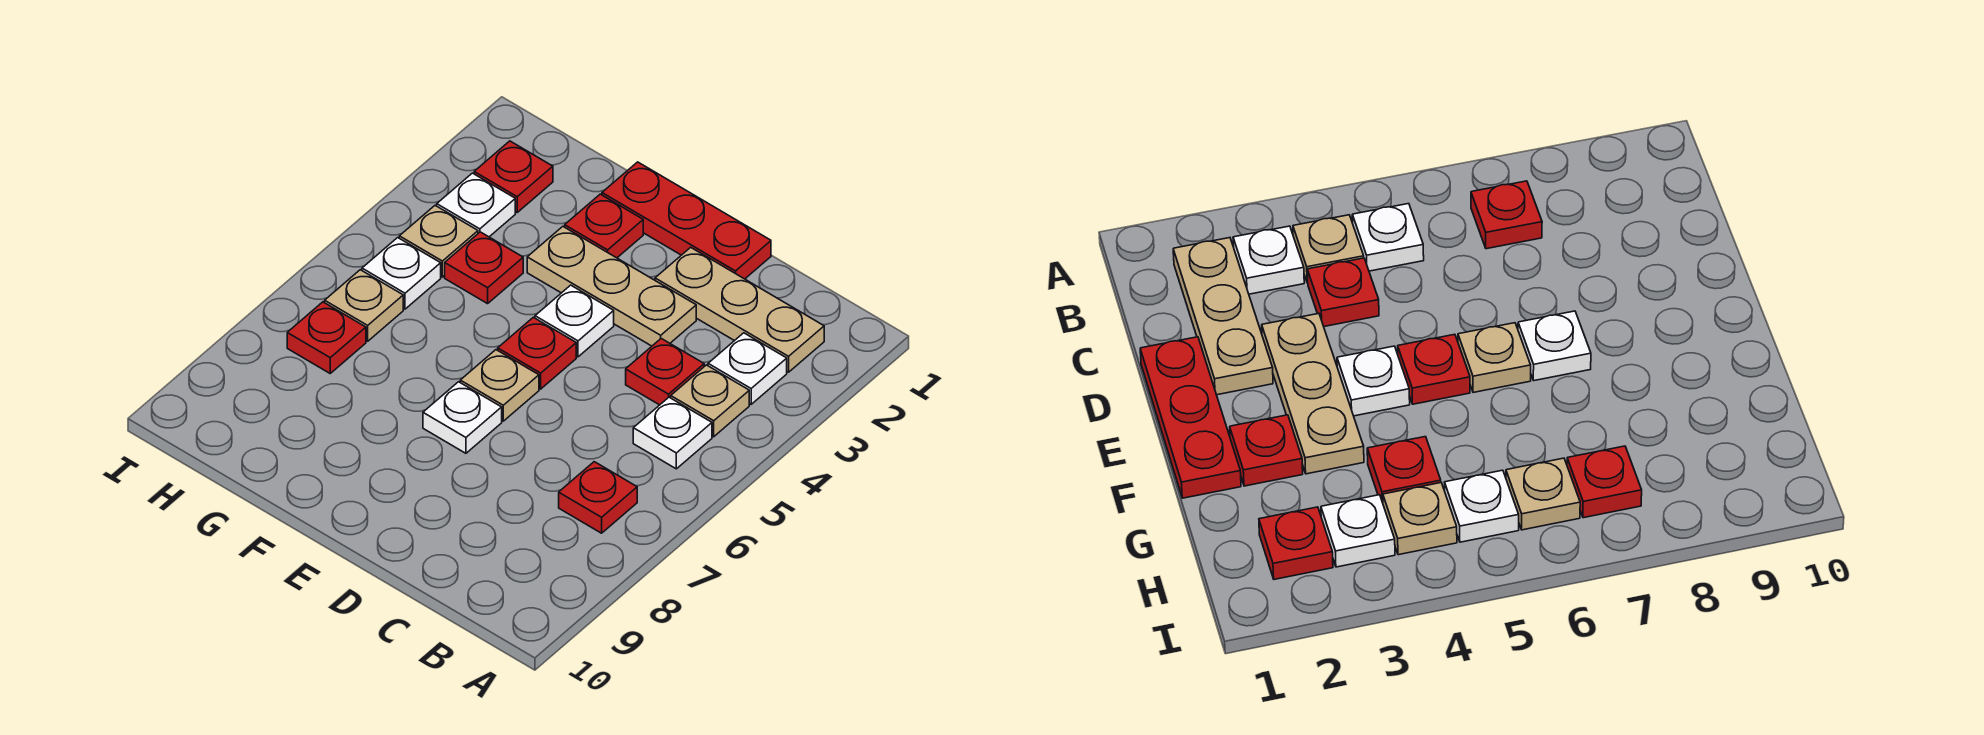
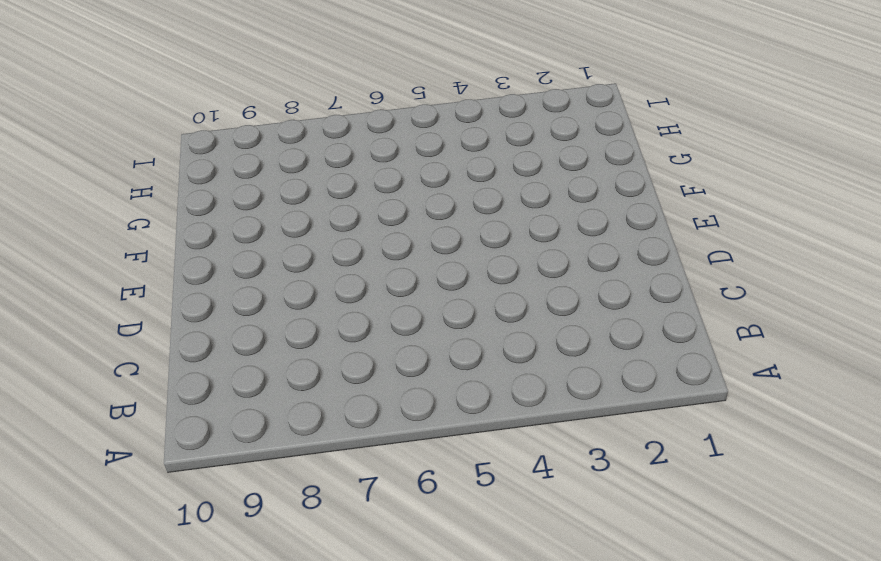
none -> tan plate B2:D2 level 1
none -> white plate B3 level 1
none -> tan plate B4 level 1

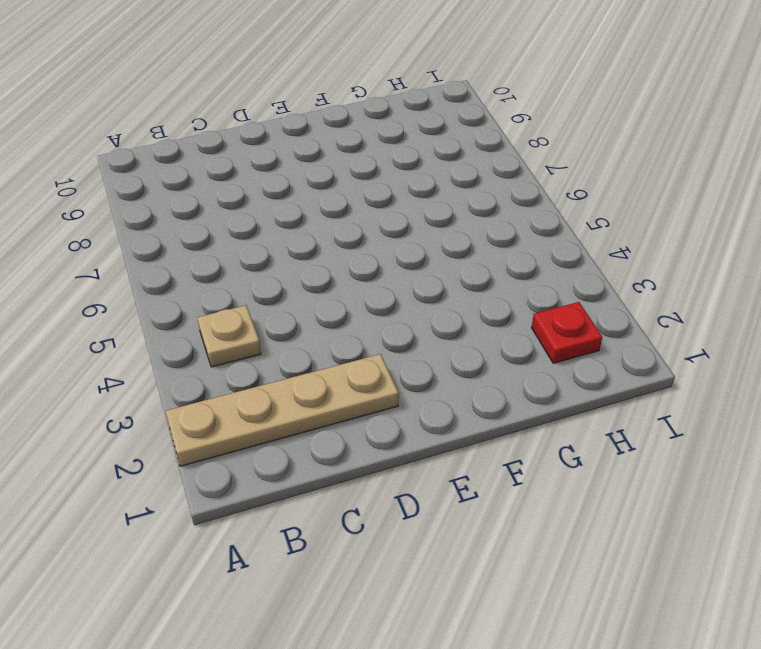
tan plate A2:D2 level 1 -> tan plate B2:D2 level 1
none -> white plate B3 level 1
none -> white plate B5 level 1
none -> red plate B7 level 1

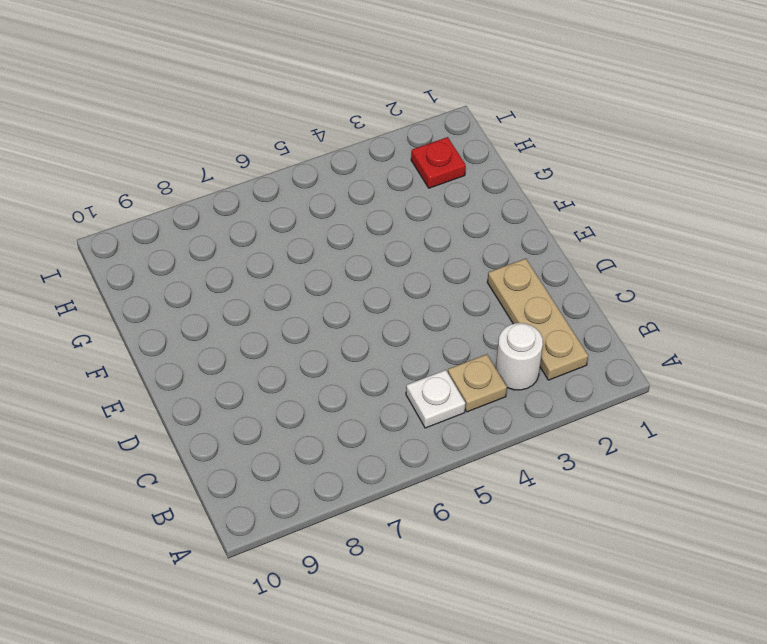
white round brick B3 level 1 -> white plate B3 level 1
none -> red plate B7 level 1
none -> red plate C4 level 1
none -> red plate D1:F1 level 1

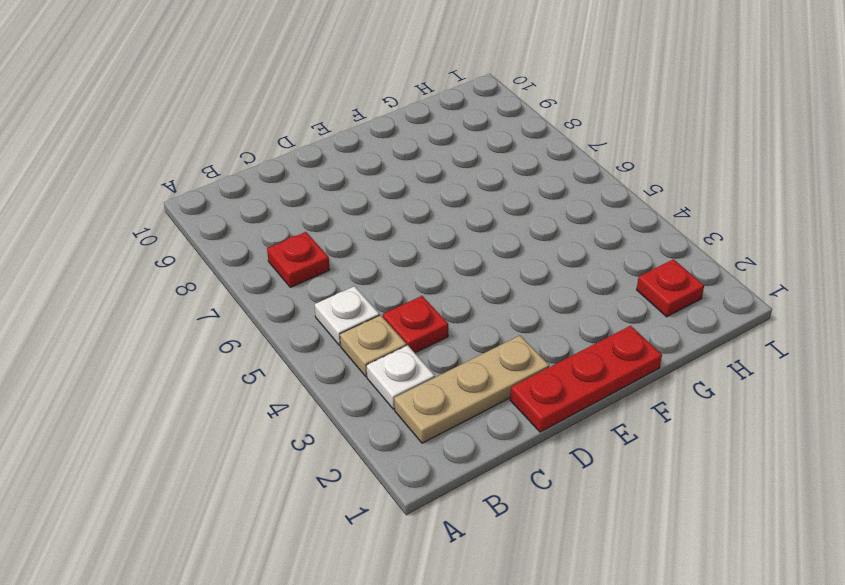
none -> tan plate D3:F3 level 1
none -> white plate E4 level 1
none -> red plate E5 level 1

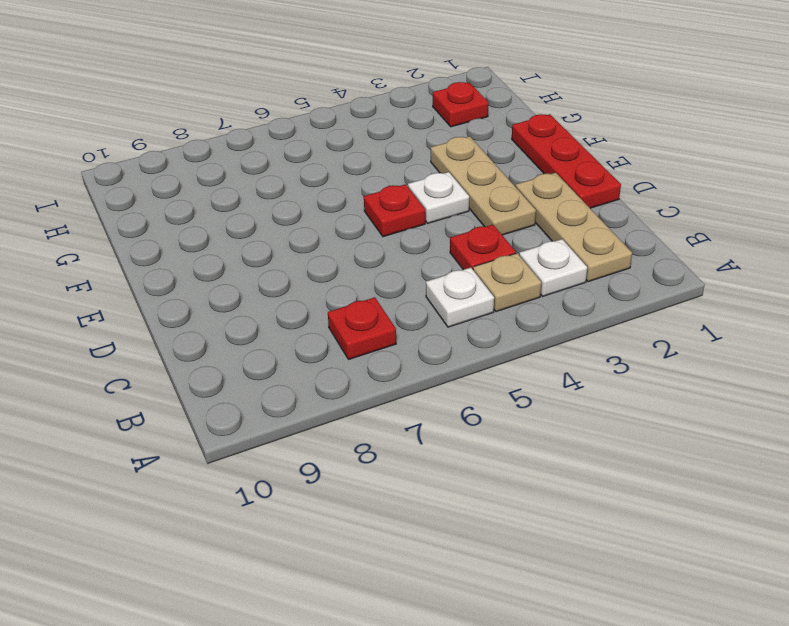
none -> tan plate E6 level 1
none -> white plate E7 level 1
none -> red plate F2 level 1

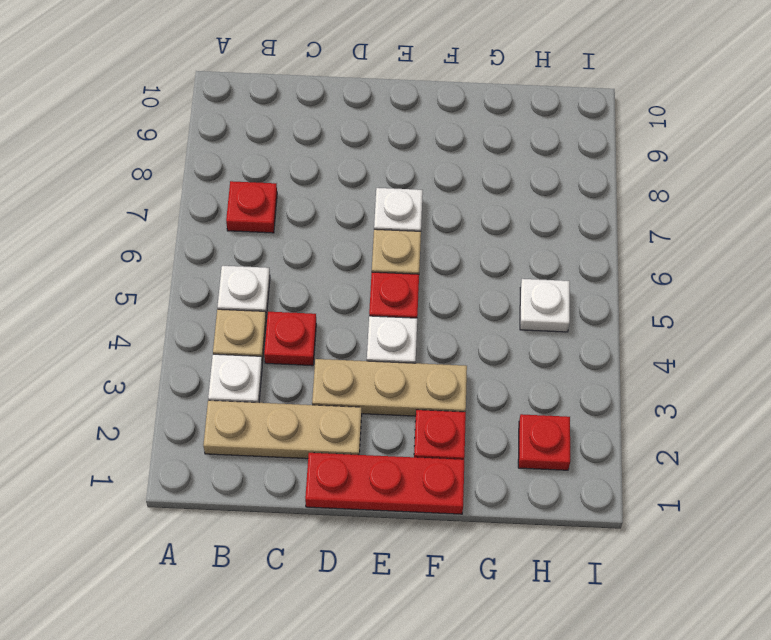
none -> red plate G4 level 1
none -> white plate H3 level 1
none -> tan plate H4 level 1

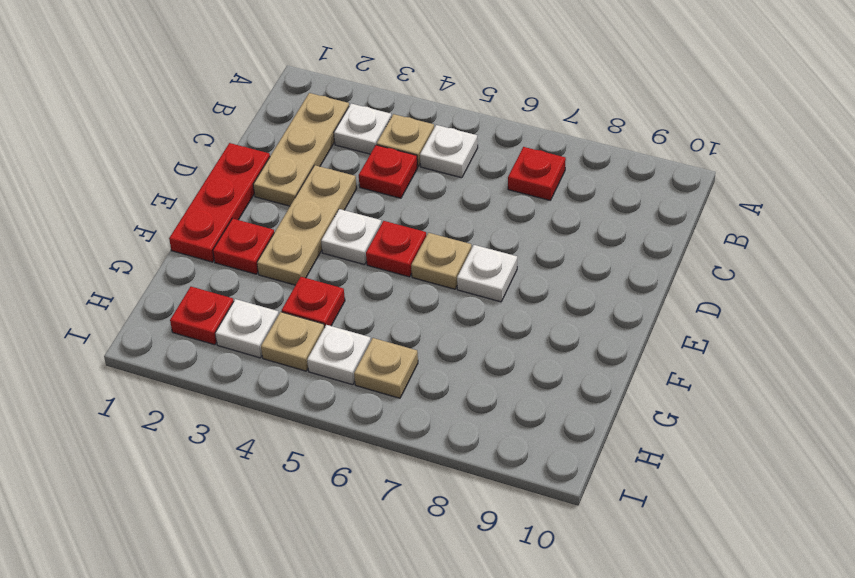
none -> red plate H7 level 1

